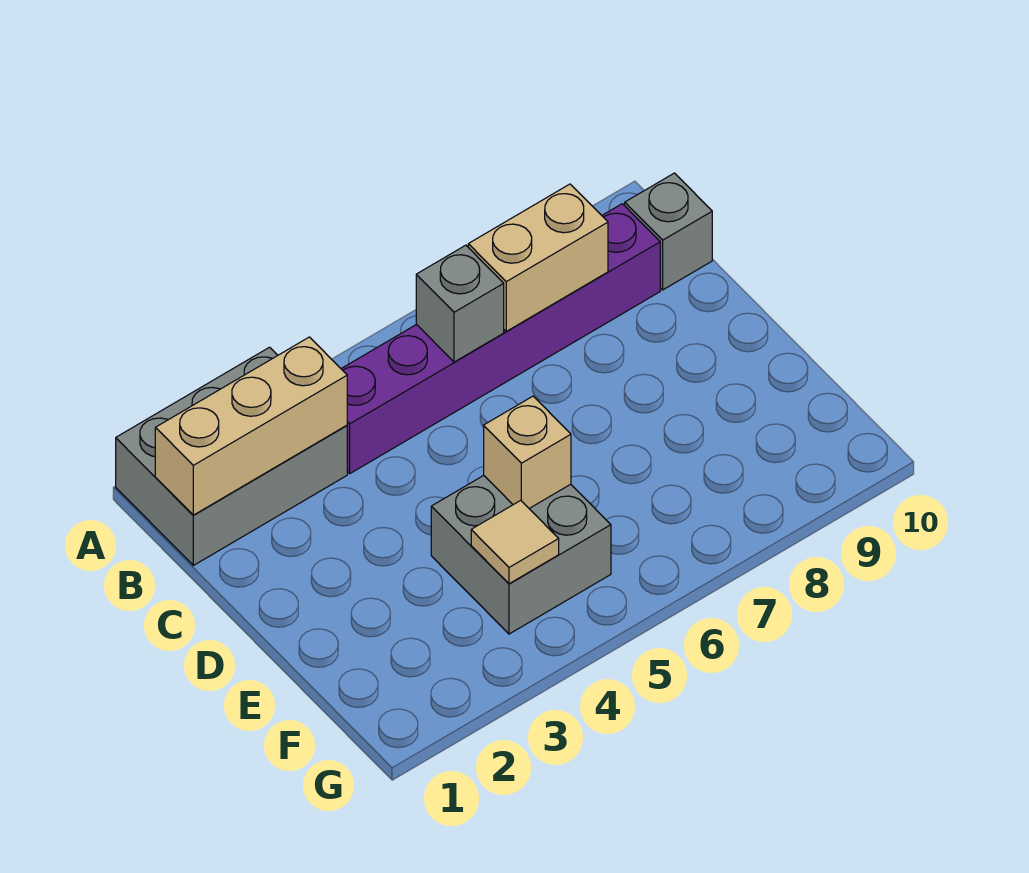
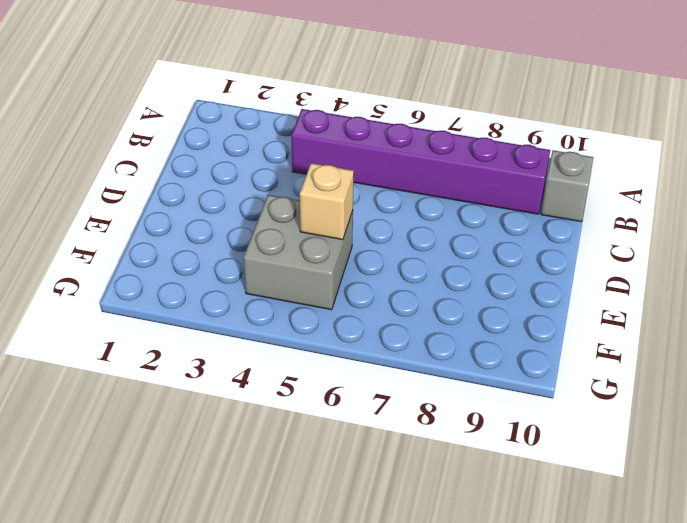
none -> grey brick A1:B3 level 1
none -> tan brick B1:B3 level 2

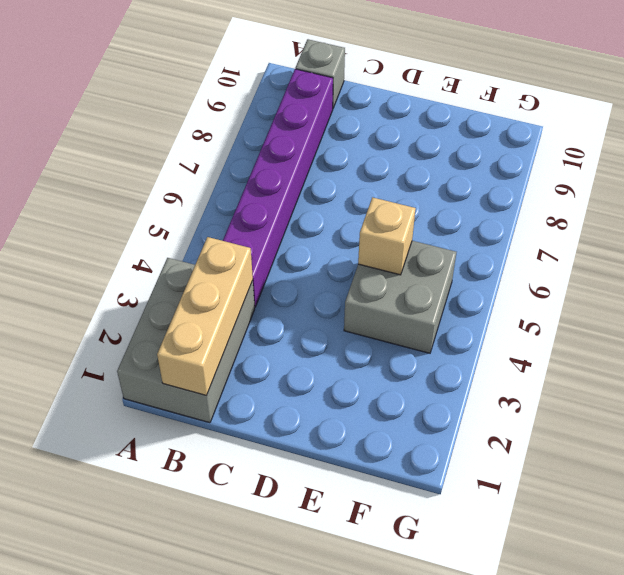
none -> grey brick B6 level 2
none -> tan brick B7:B8 level 2

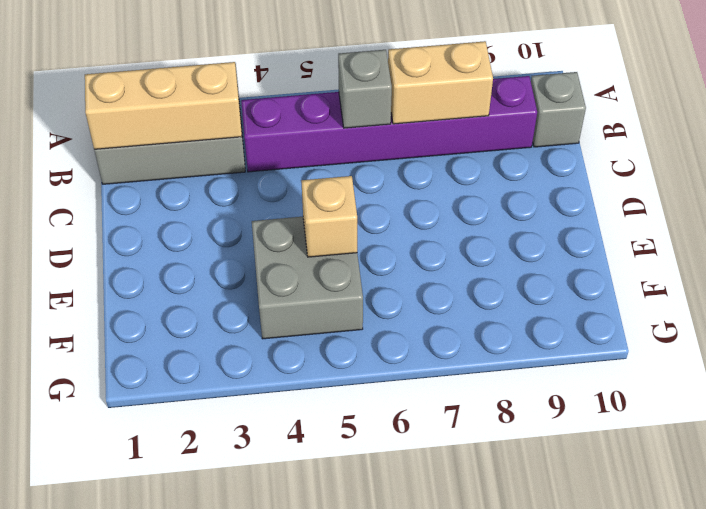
none -> tan tile F4 level 2

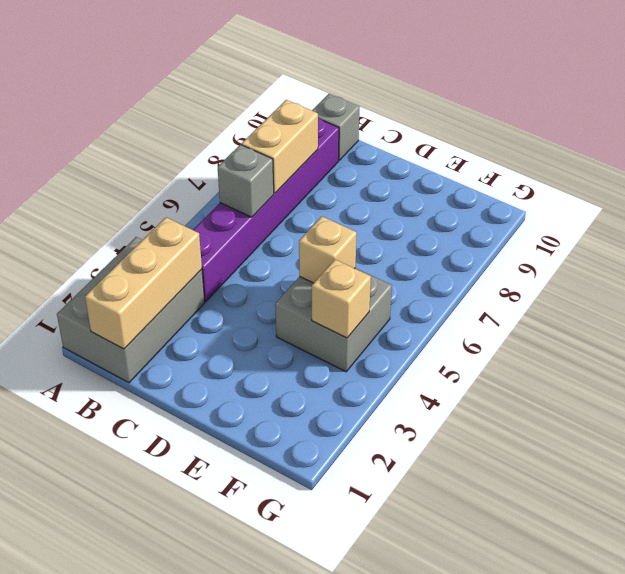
tan brick F4 level 2 -> tan tile F4 level 2

